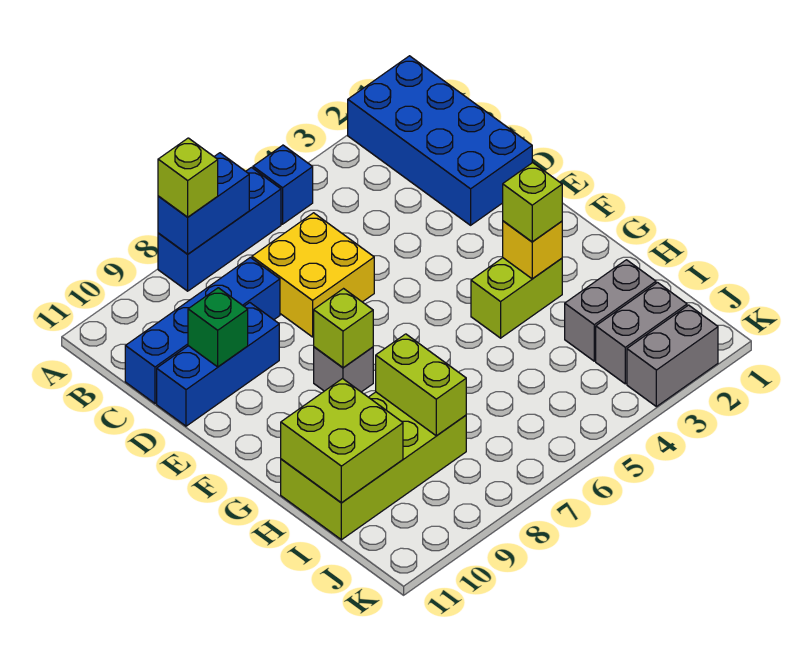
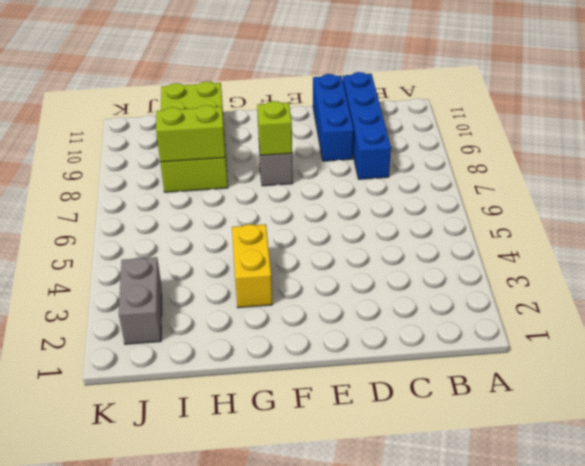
yellow brick G3:G4 level 1 -> lime brick G3:G4 level 1
none -> blue brick A1:D2 level 1
none -> blue brick A5 level 1
none -> blue brick A6:A8 level 1

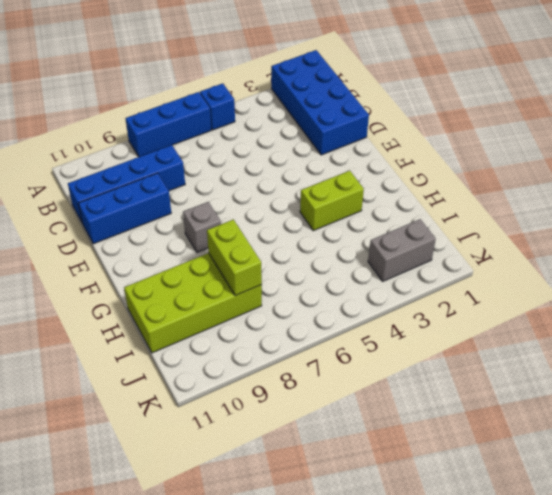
none -> yellow brick C6:D7 level 1
none -> grey brick I2:I3 level 1
none -> grey brick K2:K3 level 1

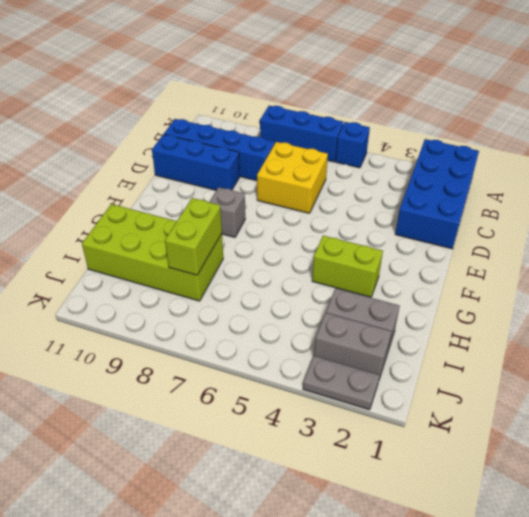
grey plate K2:K3 level 1 -> grey brick K2:K3 level 1
none -> blue brick A7:A8 level 2
none -> green brick D10 level 2
none -> lime brick F8 level 2

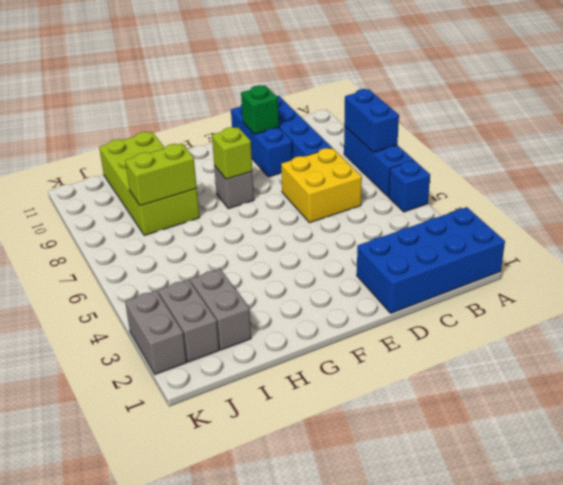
none -> lime brick G3:G4 level 1
none -> yellow brick G3 level 2
none -> lime brick H10:I11 level 2

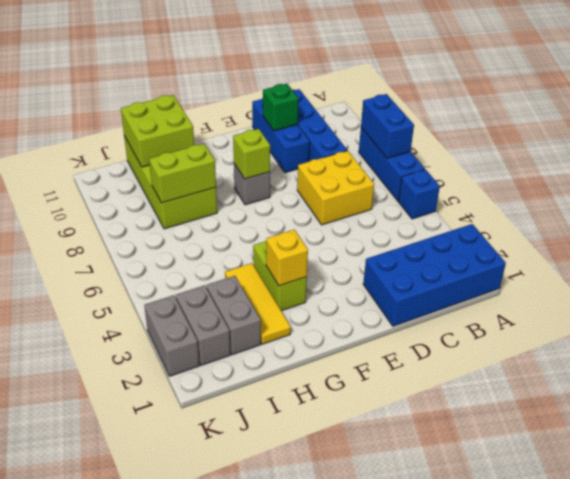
yellow tile H2:H4 level 1 -> none
none -> lime brick A8 level 3
none -> lime brick G3 level 3

